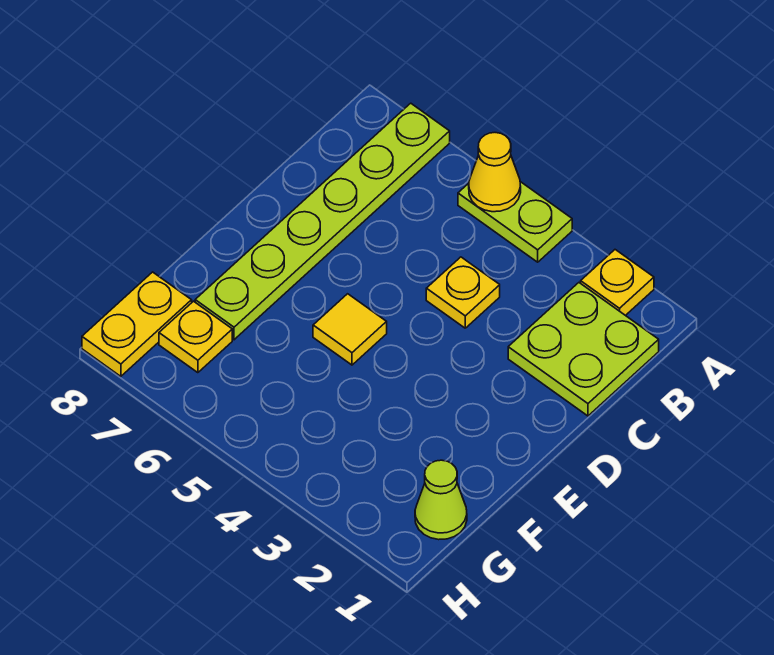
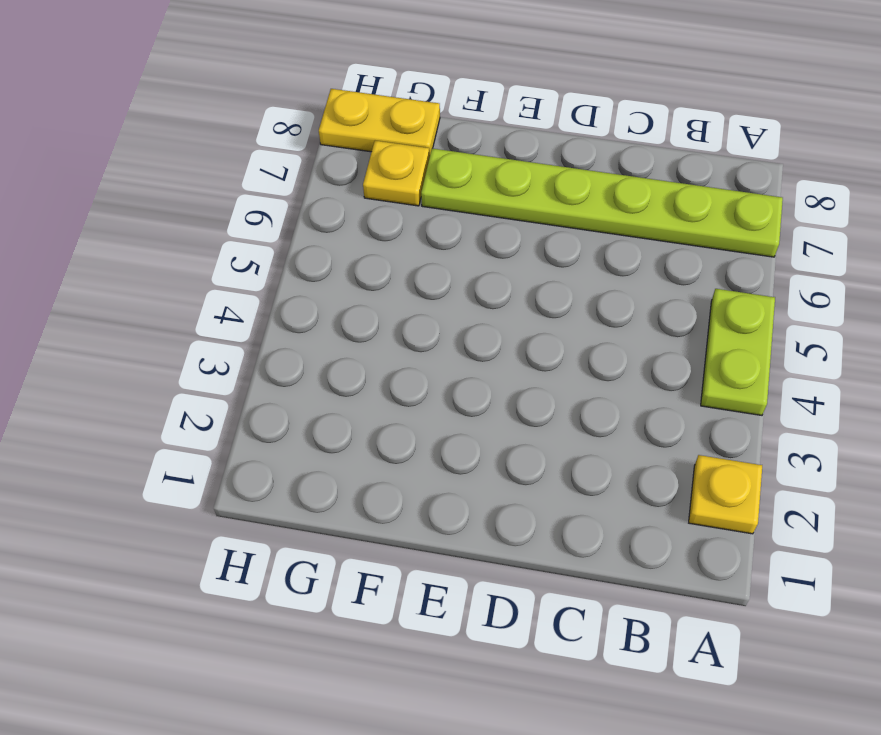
none -> lime plate B1:C2 level 1
none -> yellow plate C4 level 1

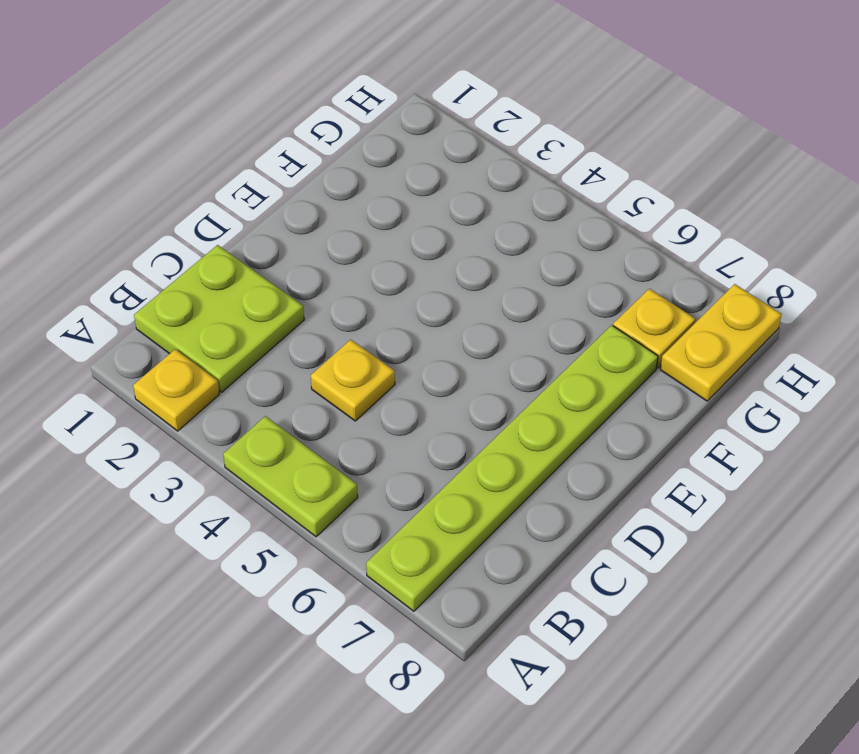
none -> yellow tile E5 level 1
none -> lime cone G1 level 1

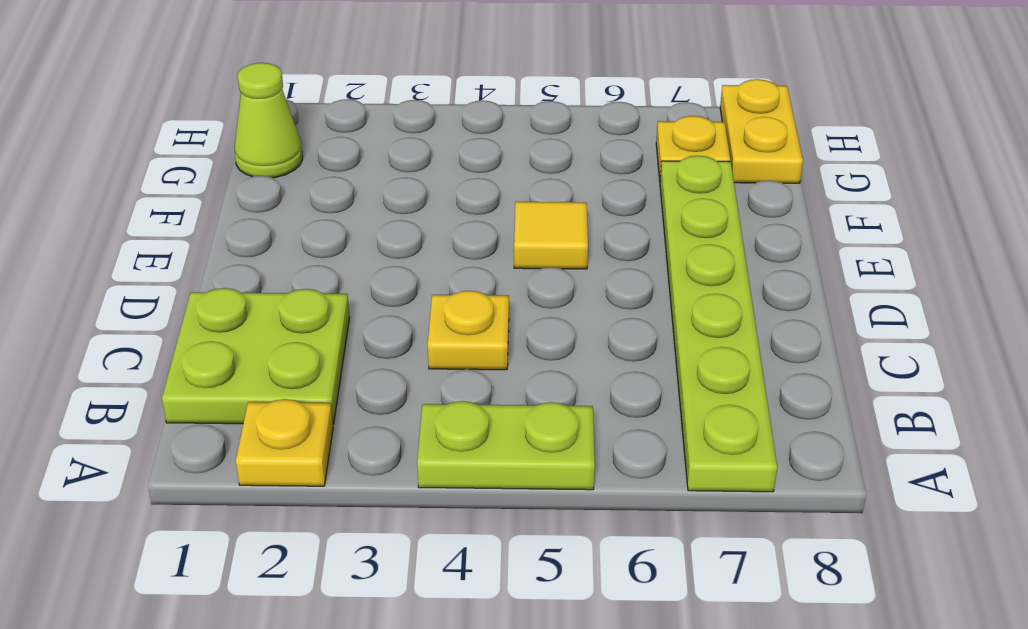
none -> yellow cone A5 level 2

